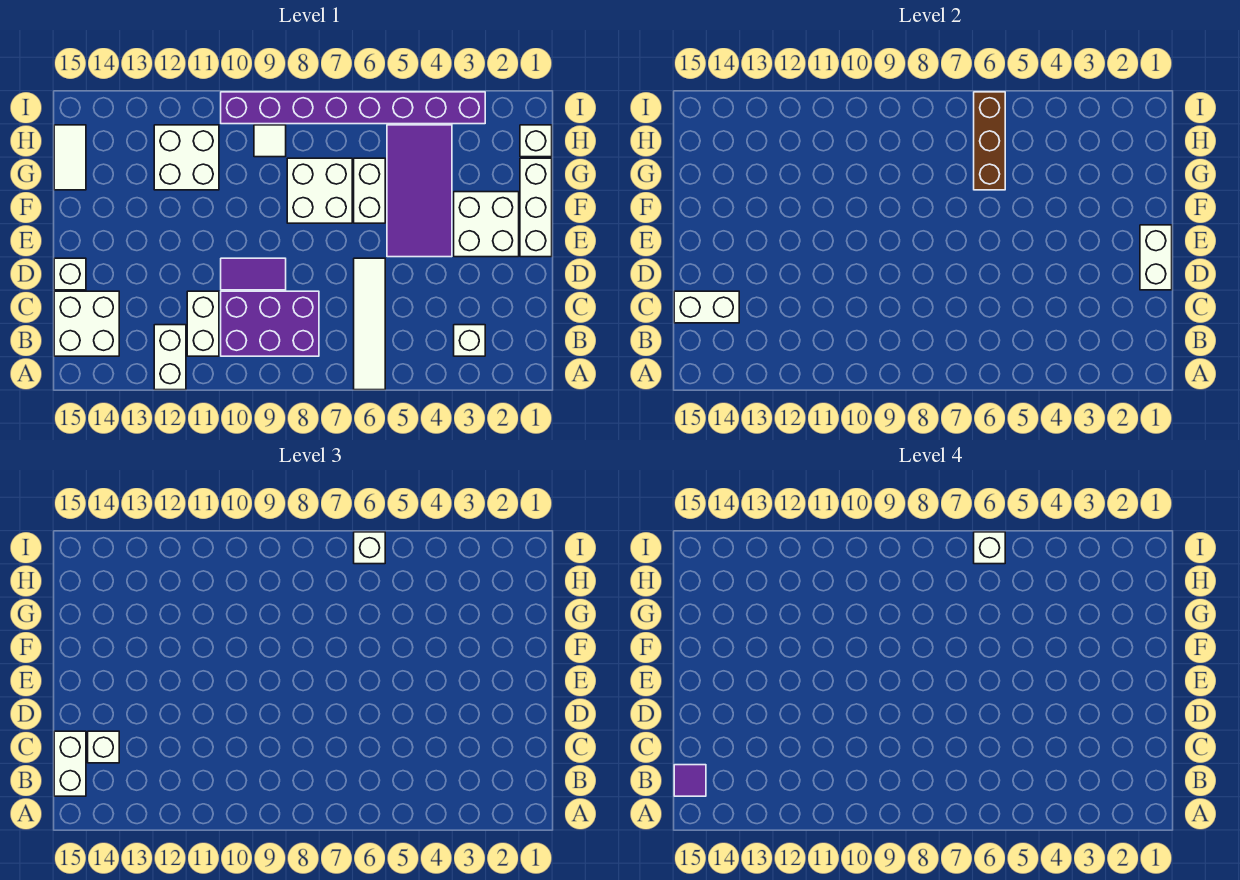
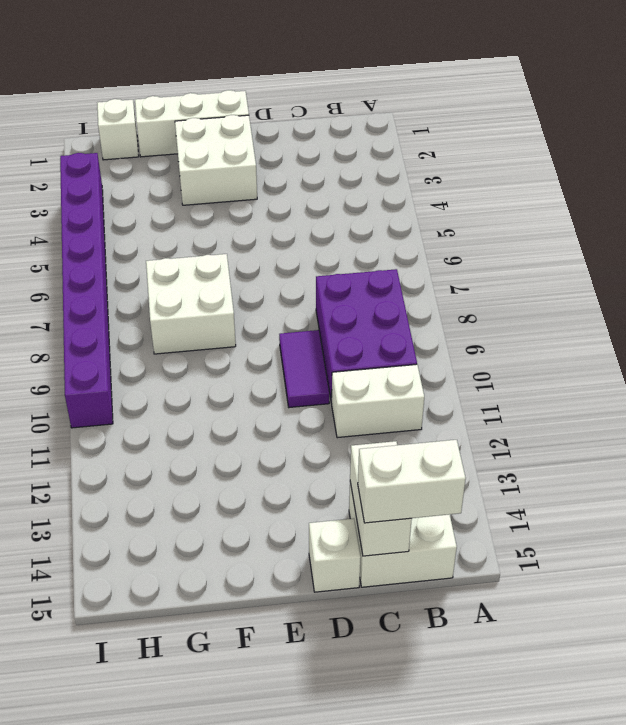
none -> white tile A6:D6 level 1
none -> white brick A12:B12 level 1
none -> white brick B3 level 1

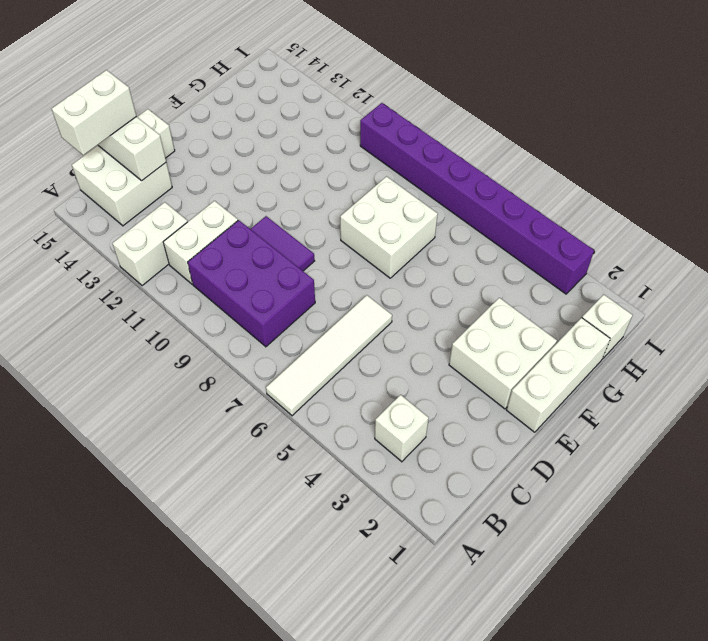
none -> purple tile E4:H5 level 1
none -> white brick F6:G6 level 1
none -> white brick G11:H12 level 1

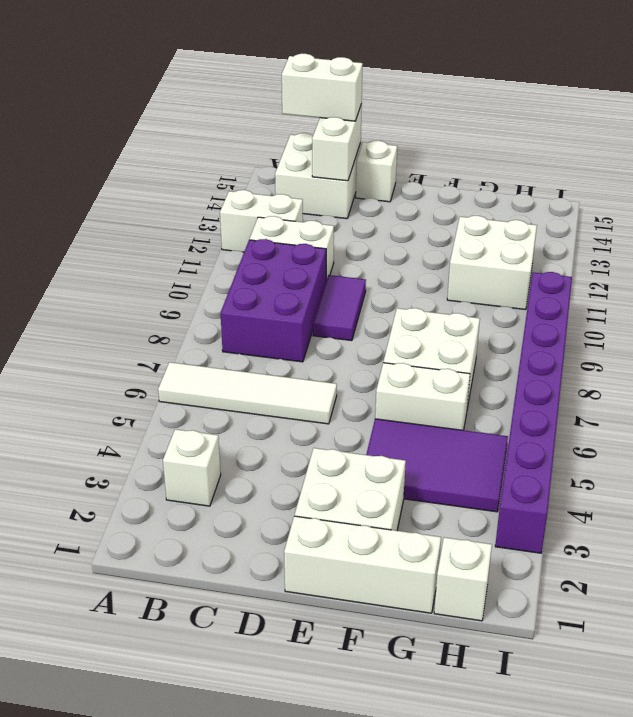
purple tile F4:H5 level 1 -> purple tile E4:H5 level 1
none -> white tile G15:H15 level 1
none -> white tile H9 level 1
none -> white brick D1:E1 level 2

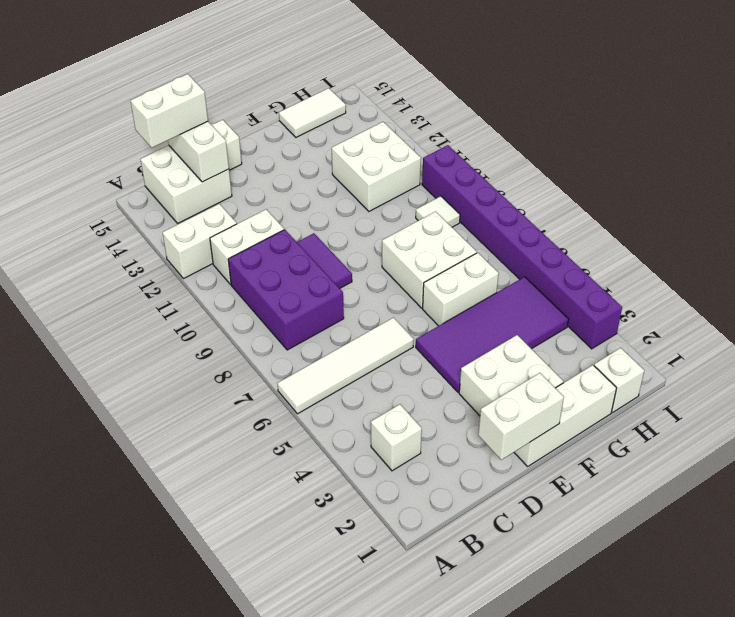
none -> brown brick G6:I6 level 2
none -> white brick C14 level 3
none -> white brick I6 level 3

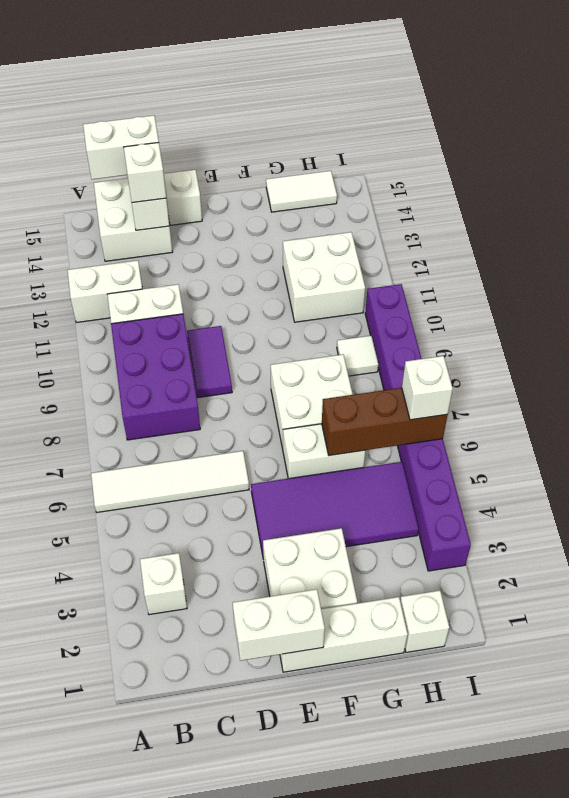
none -> purple tile B15 level 4
none -> white brick I6 level 4

